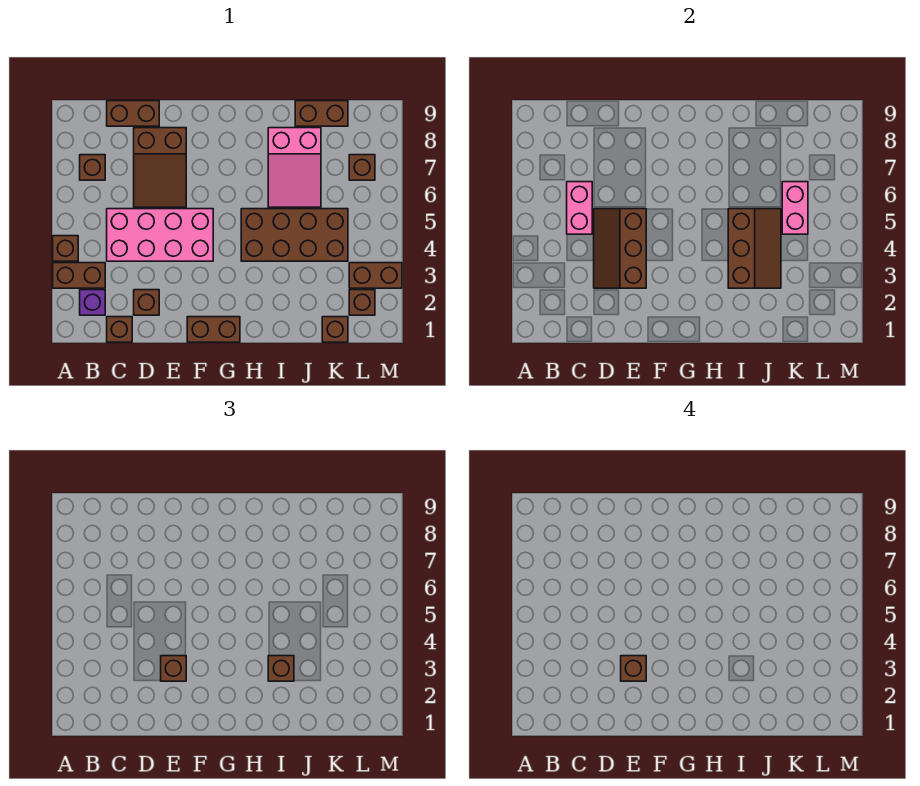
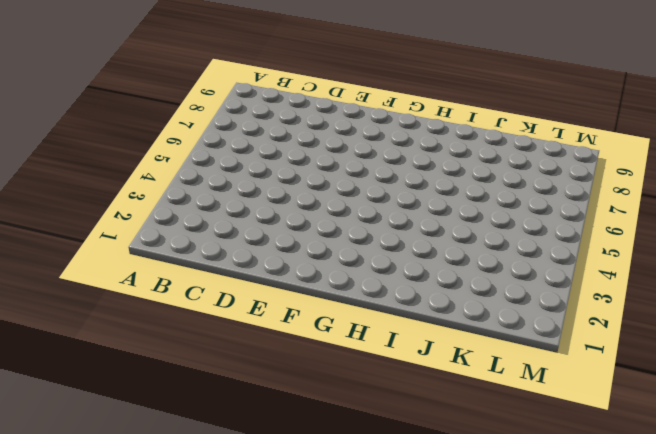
none -> brown brick A3:B3 level 1
none -> brown brick A4 level 1
none -> purple brick B2 level 1

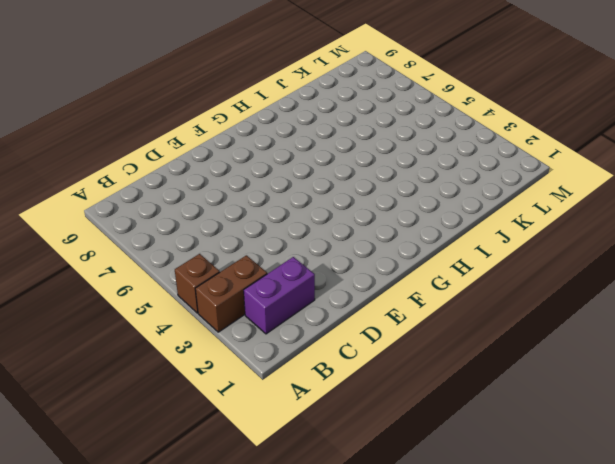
purple brick B2:C2 level 1 -> purple brick B2 level 1
none -> brown brick B7 level 1
none -> brown brick C1 level 1
none -> pink brick C4:F5 level 1

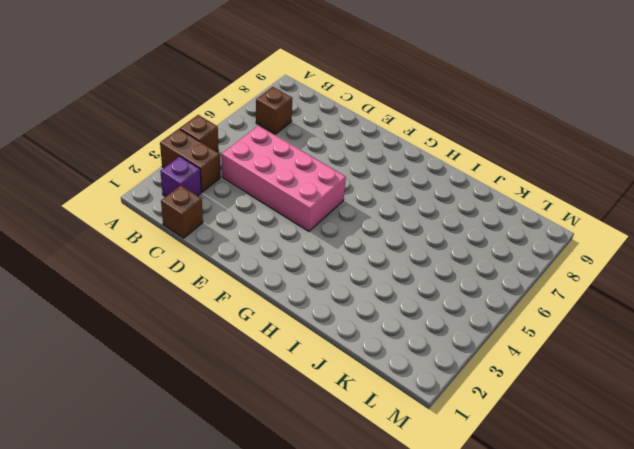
none -> brown brick C9:D9 level 1
none -> brown brick D2 level 1
none -> brown slope D6:E8 level 1 top 8

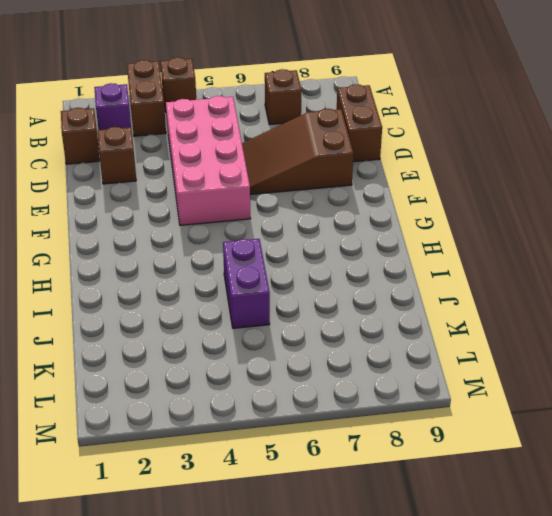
purple brick I5:J5 level 1 -> brown brick H4:K5 level 1
none -> brown brick F1:G1 level 1
none -> pink slope I6:J8 level 1 top 8
none -> brown brick J9:K9 level 1

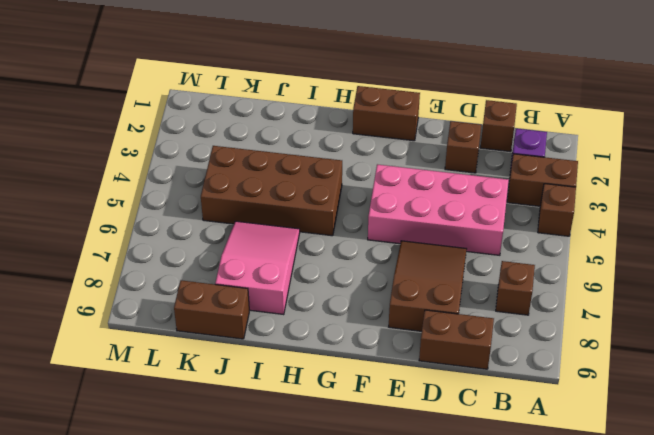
none -> brown brick K1 level 1
none -> brown brick L2 level 1
none -> brown brick L3:M3 level 1

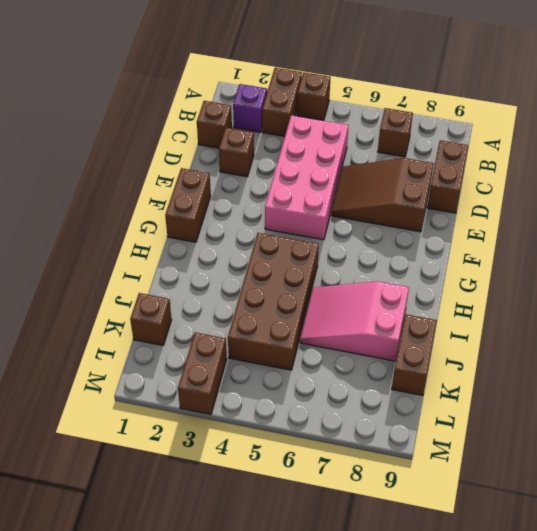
none -> brown brick L2 level 1
none -> brown brick L7 level 1
none -> pink brick C5:C6 level 2

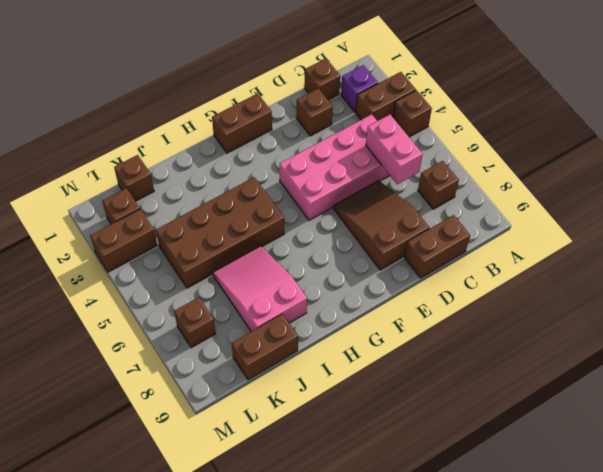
none -> brown slope D3:E5 level 2 top E
none -> brown slope I3:J5 level 2 top I
none -> pink brick K5:K6 level 2

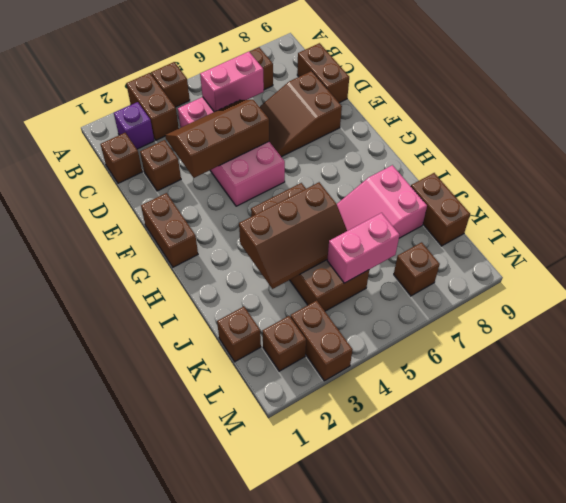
none -> brown brick E3 level 3
none -> brown brick I3 level 3
none -> brown brick E3 level 4

